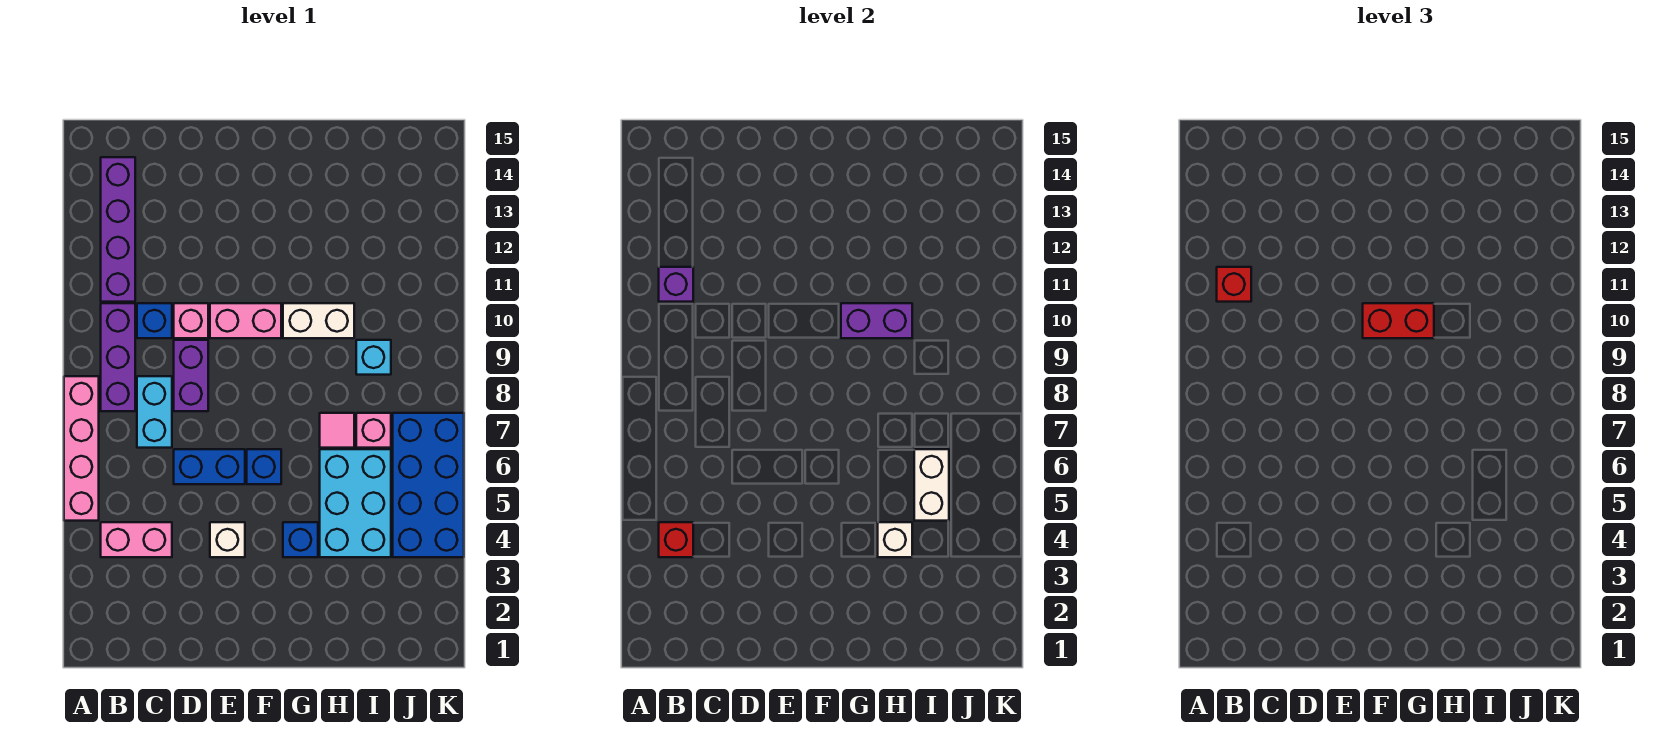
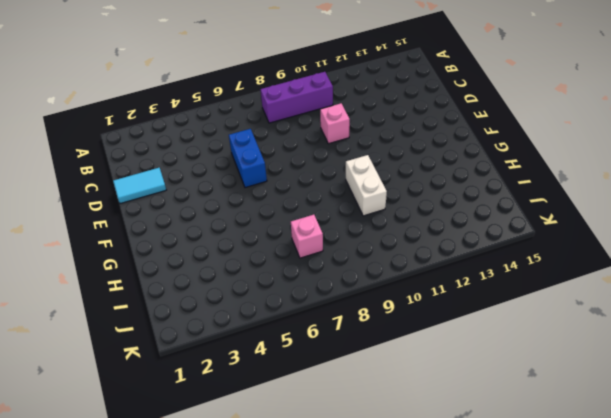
cyan tile D1:D2 level 1 -> none
none -> pink brick A5:A8 level 1
none -> pink brick B4:C4 level 1
none -> purple brick B11:B14 level 1

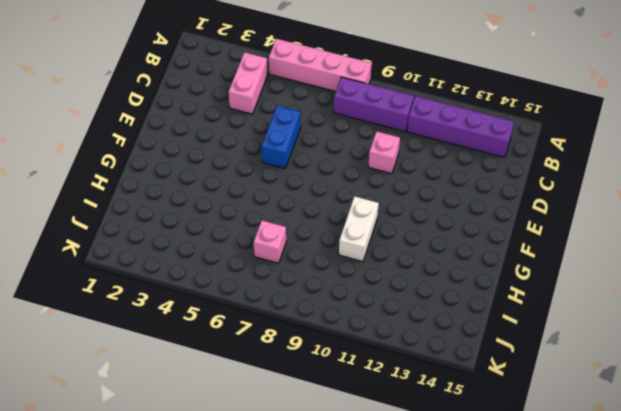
none -> cyan brick C7:C8 level 1
none -> blue brick C10 level 1
none -> purple brick D8:D9 level 1

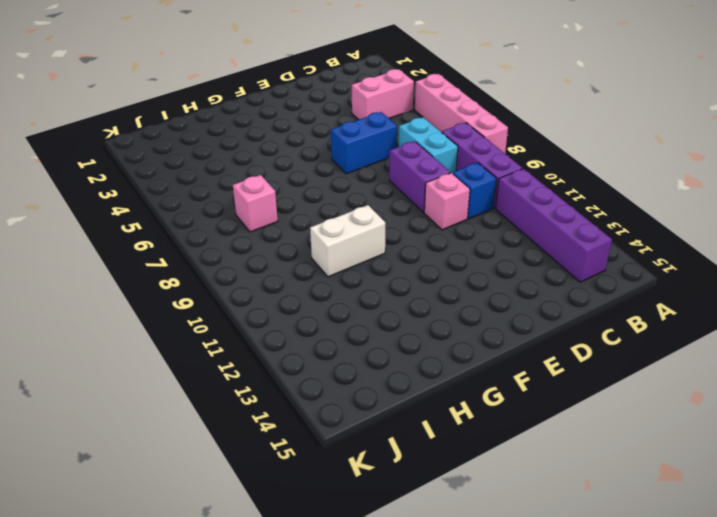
none -> white brick E4 level 1
none -> pink brick E10:F10 level 1
none -> blue brick F6 level 1

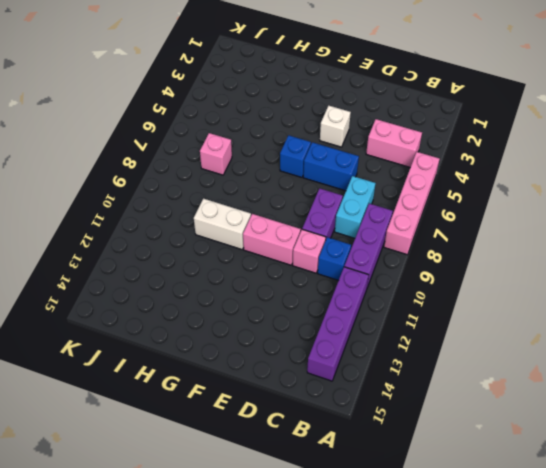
none -> blue brick G4 level 1
none -> cyan brick H4:I6 level 1
none -> pink tile H7 level 1

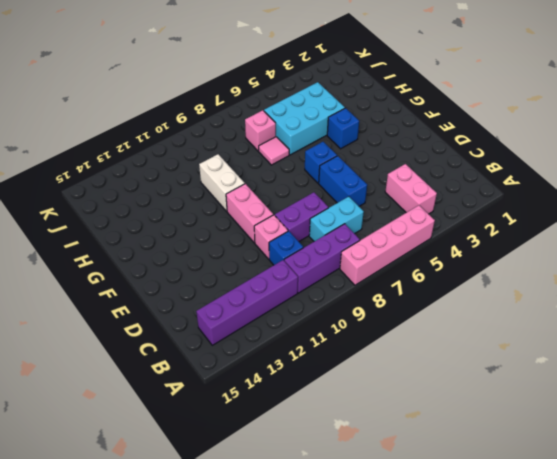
none -> white brick E4 level 1
none -> cyan brick I9 level 1
none -> blue brick J4:K7 level 1

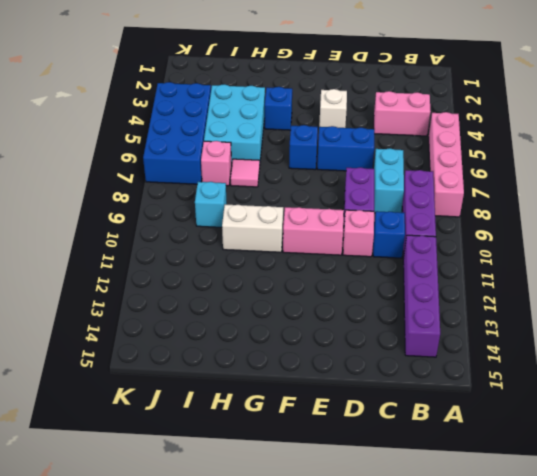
none -> red brick B4 level 2
none -> purple brick B11 level 2
none -> purple brick G10:H10 level 2

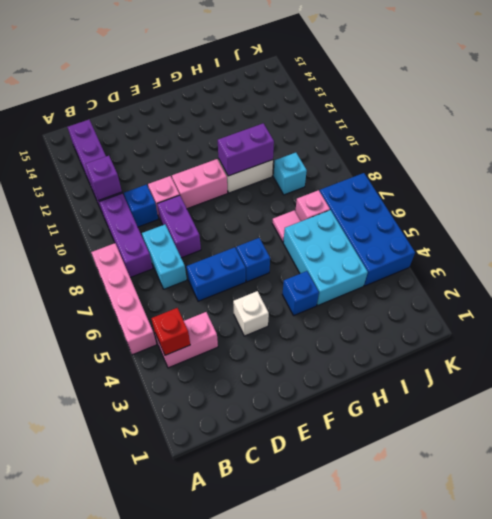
none -> white brick H4 level 2
none -> white brick I5:I6 level 2
none -> red brick B11 level 3

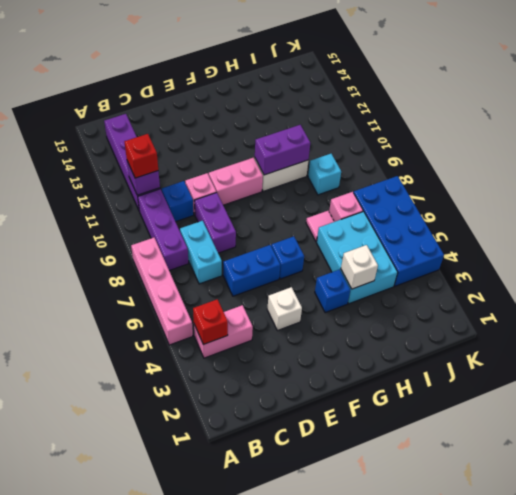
none -> white brick I5:I6 level 2
none -> red brick F10:G10 level 3

